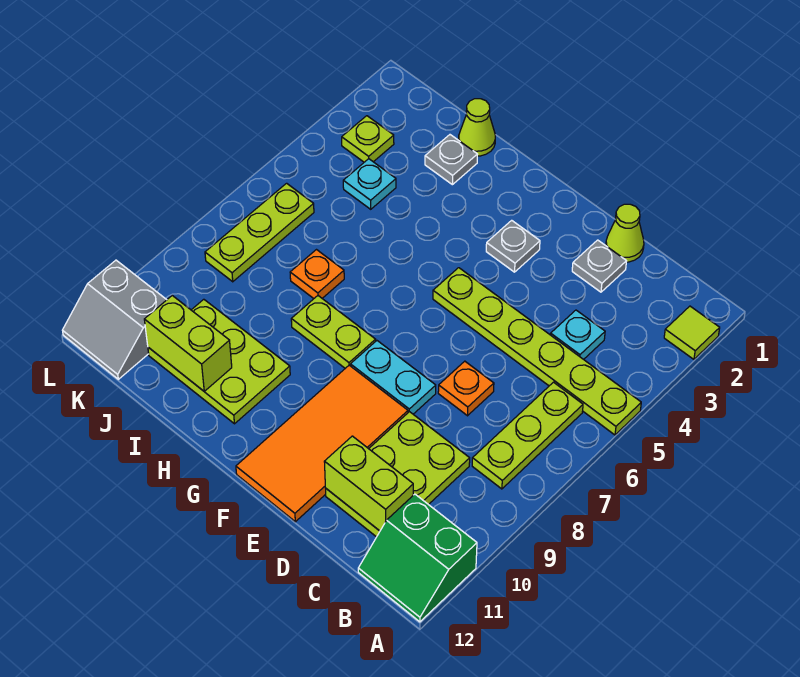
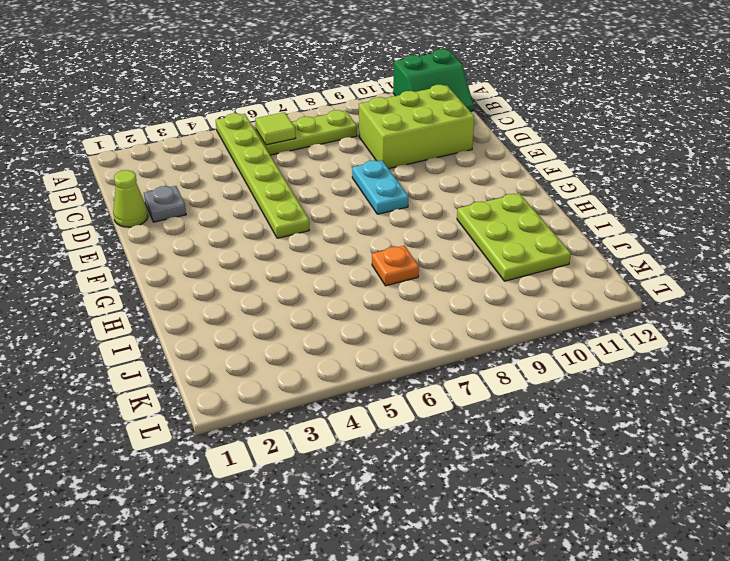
green slope A11:B12 level 1 top A -> green slope A11:B12 level 1 top 11
lime tile B6 level 2 -> lime tile A2 level 1
lime brick C9:D11 level 1 -> lime plate C9:D11 level 1
none -> cyan plate C4 level 1
none -> orange plate D7 level 1
none -> orange tile E9:F12 level 1

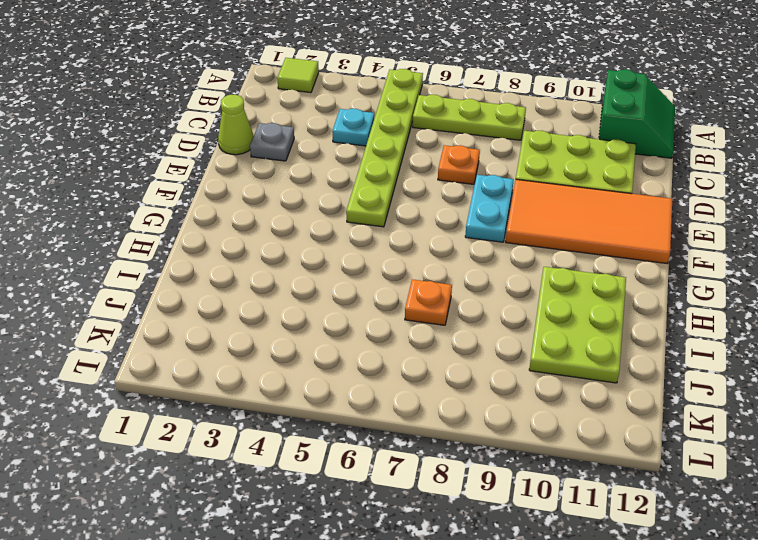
none -> grey plate F3 level 1
none -> lime plate G8:H8 level 1
none -> lime cone I1 level 1

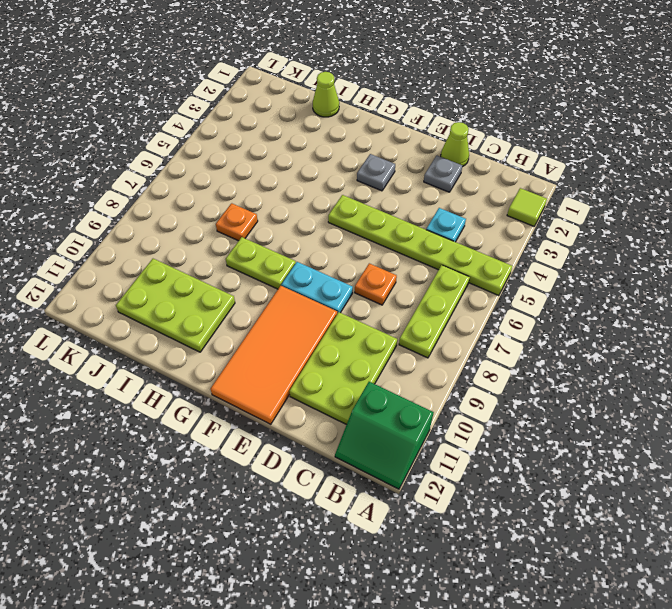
none -> grey plate I2 level 1
none -> cyan plate J4 level 1
none -> lime plate K3 level 1

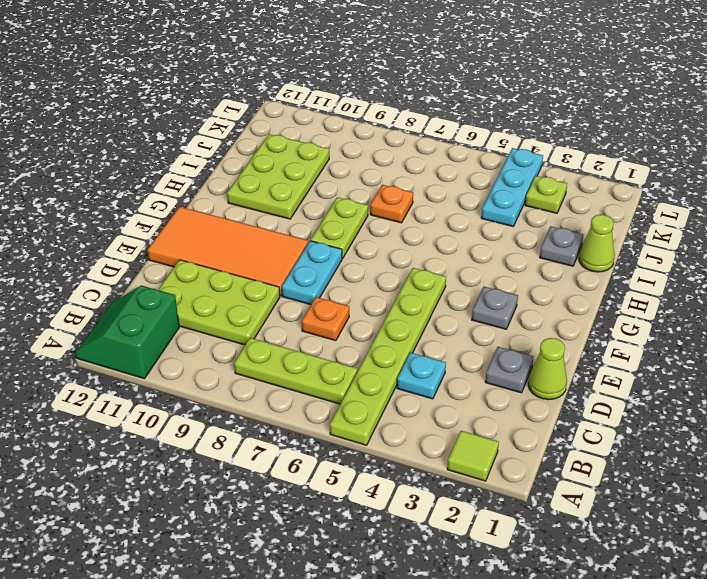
cyan plate J4:L4 level 1 -> cyan plate J4 level 1
none -> lime plate K6:K8 level 1
none -> grey slope K11:L12 level 1 top 11
none -> lime brick C11:D11 level 2

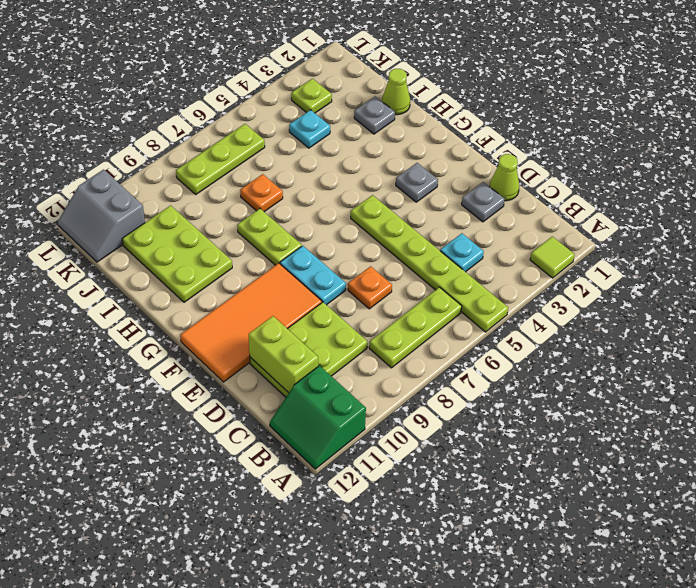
none -> lime brick I11:J11 level 2

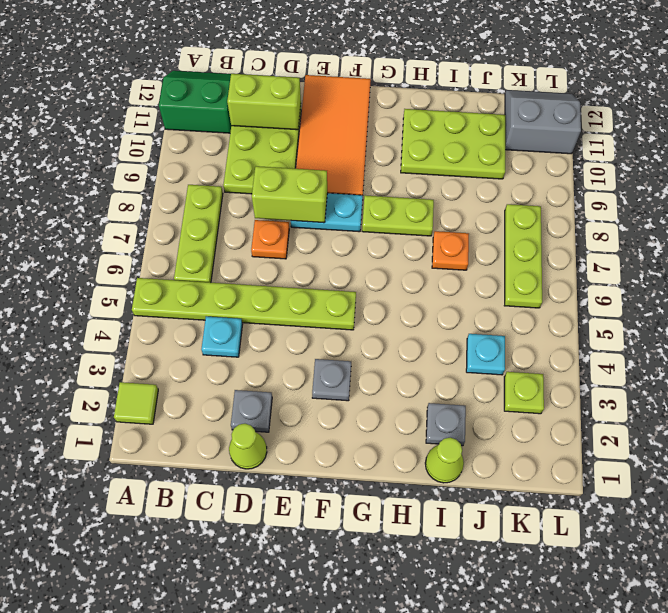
lime brick D8:E8 level 2 -> lime brick I11:J11 level 2

